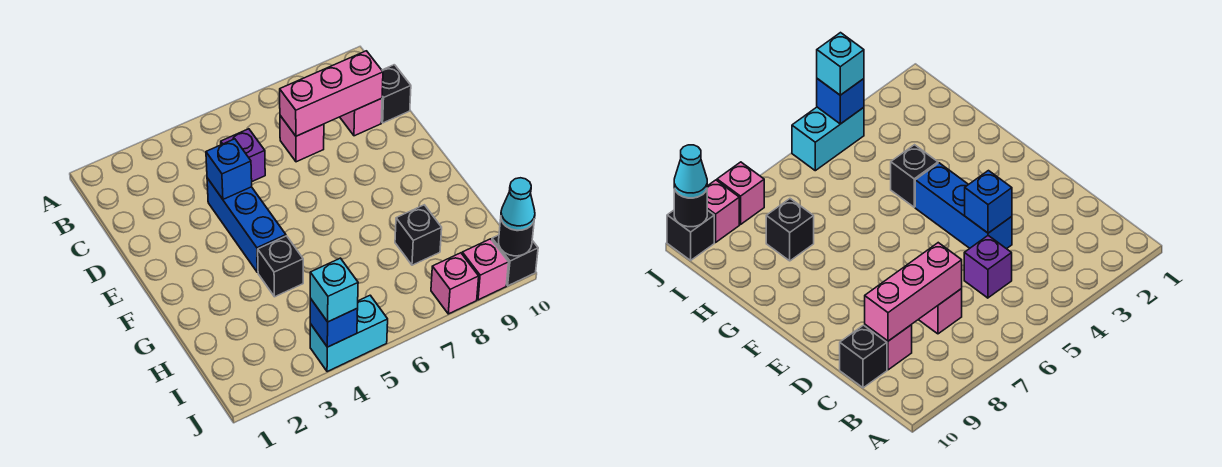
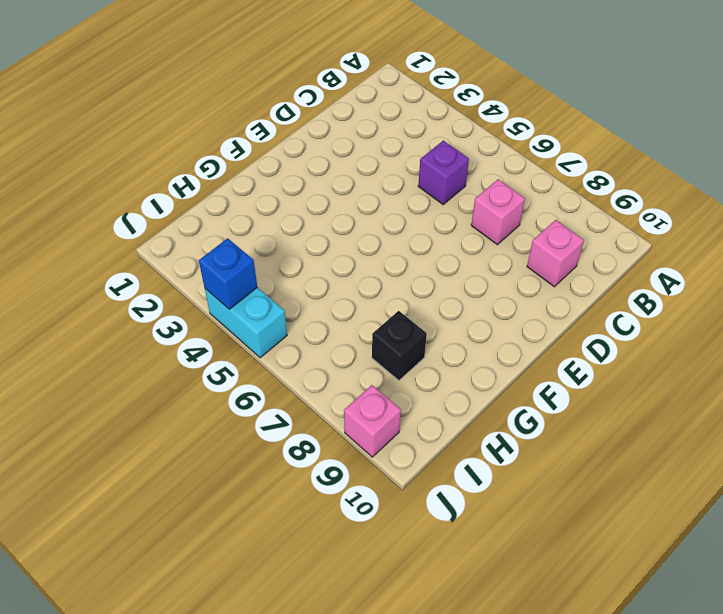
none -> black brick C10 level 1
none -> blue brick D4:F4 level 1
none -> black brick G4 level 1

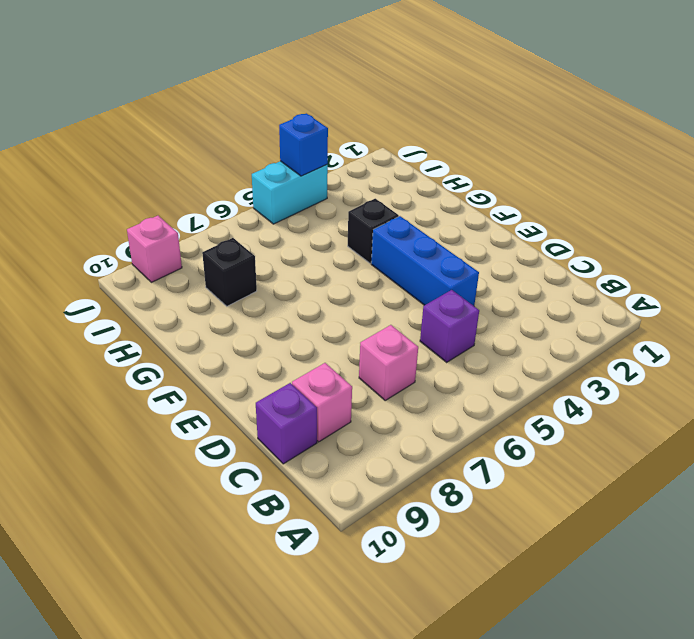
purple brick C10 level 1 -> black brick C10 level 1
none -> pink brick J8 level 1
none -> black brick J10 level 1
none -> pink brick C7:C9 level 2

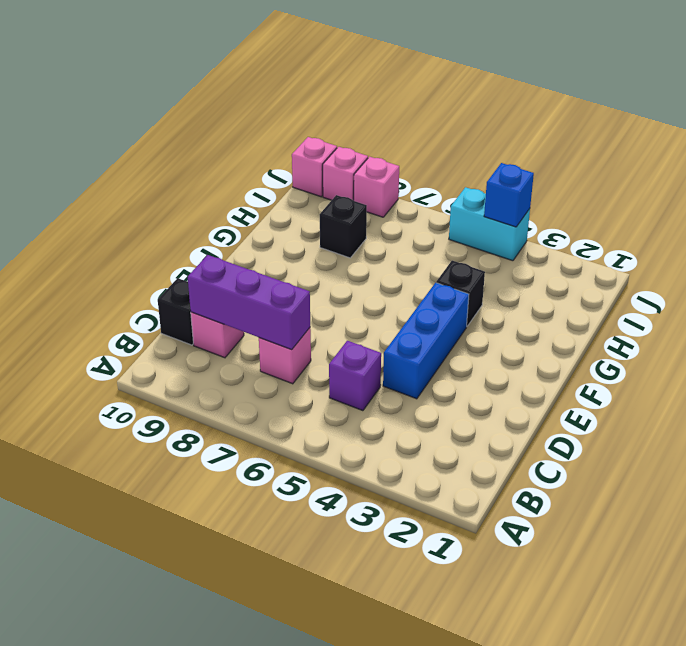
purple brick C7:C9 level 2 -> pink brick C7:C9 level 2
pink brick J10 level 1 -> black brick J10 level 1
none -> blue brick D4 level 2
none -> black round brick J10 level 2
none -> cyan brick J4 level 3

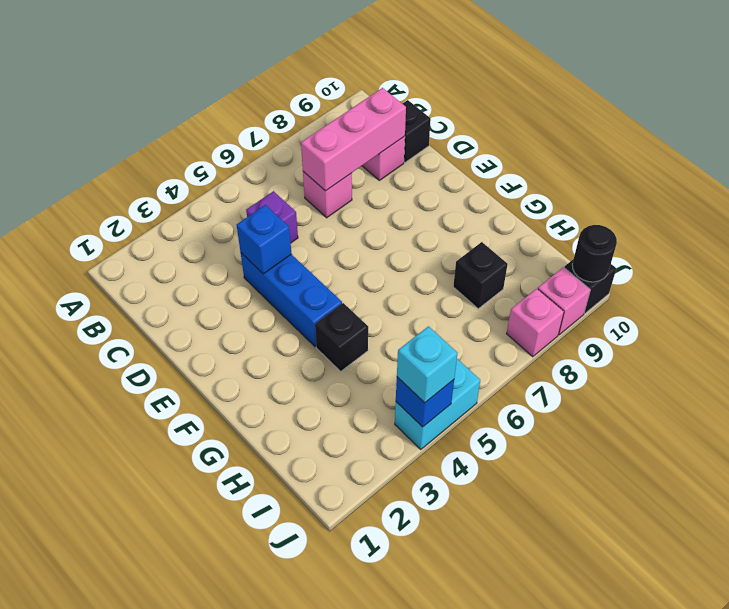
none -> cyan cone J10 level 3

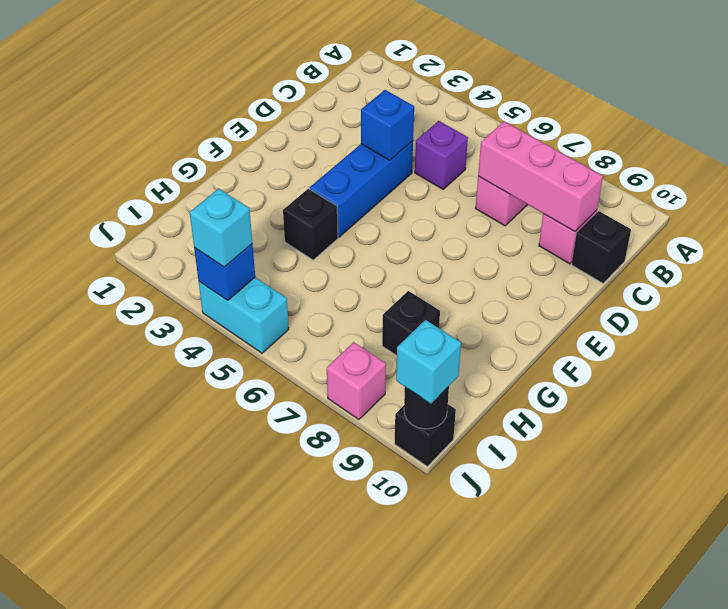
cyan brick J10 level 3 -> cyan cone J10 level 3
none -> pink brick J9 level 1

